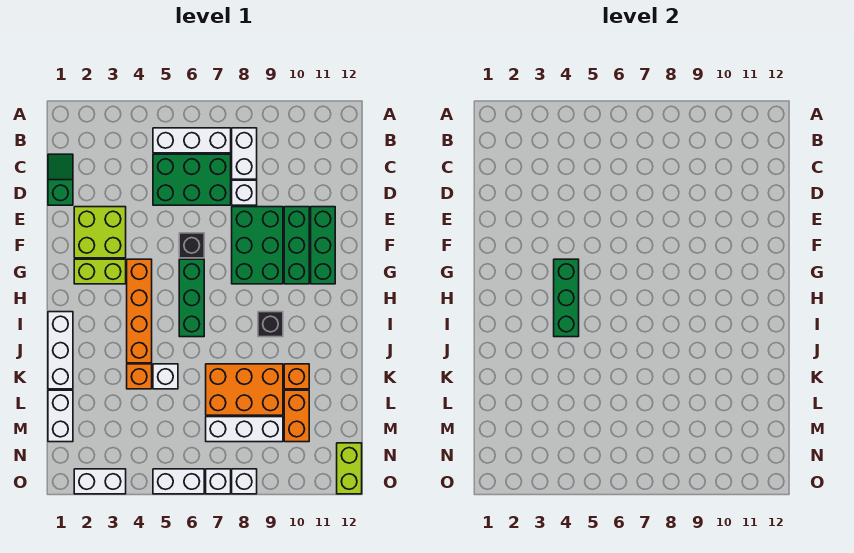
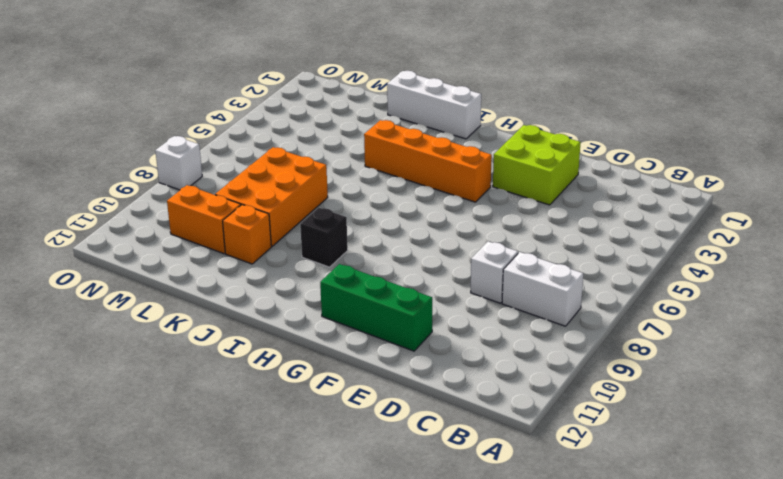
none -> white brick B5:B7 level 1
none -> green slope C1:D1 level 1 top D
none -> green brick C5:D7 level 1

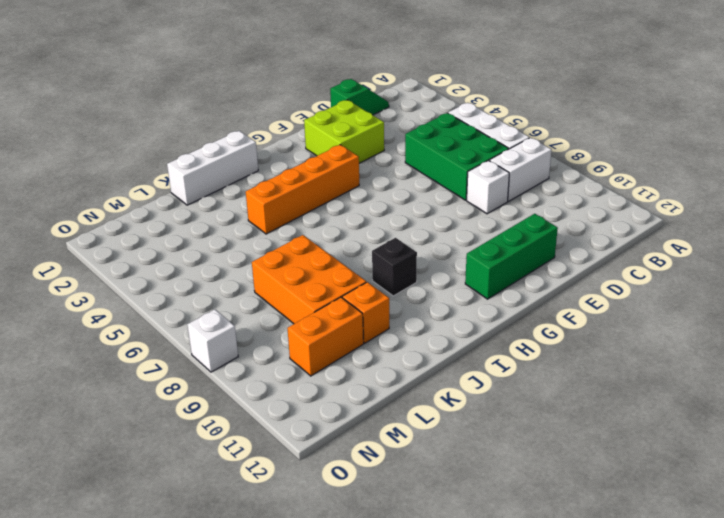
none -> green brick E8:G9 level 1
none -> green brick E10:G10 level 1
none -> black brick F6 level 1

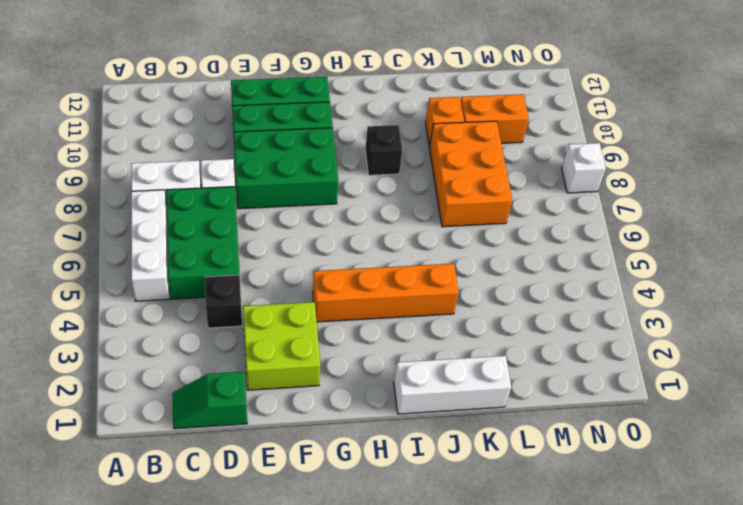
black brick D4 level 1 -> black brick F6 level 1
none -> lime brick G2:G3 level 1
none -> green brick G6:I6 level 1
none -> orange brick K4 level 1

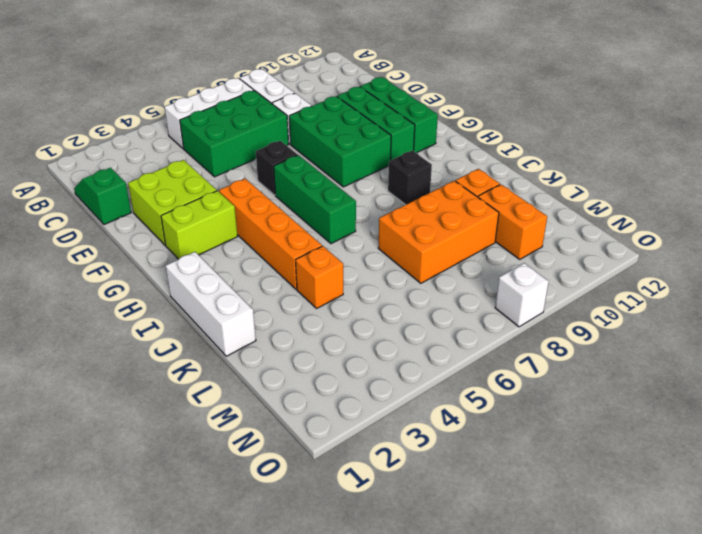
none -> white brick K5 level 1
none -> white brick L1:M1 level 1
none -> white brick M7:M9 level 1

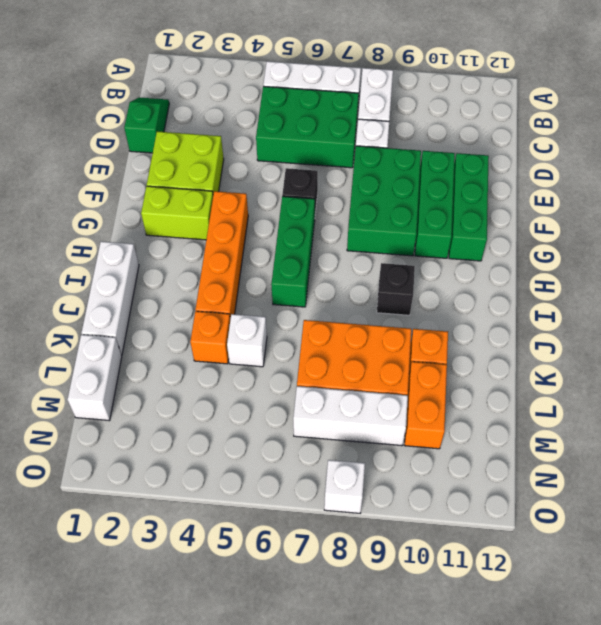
none -> lime brick N12:O12 level 1
none -> white brick O2:O3 level 1
none -> white brick O5:O6 level 1

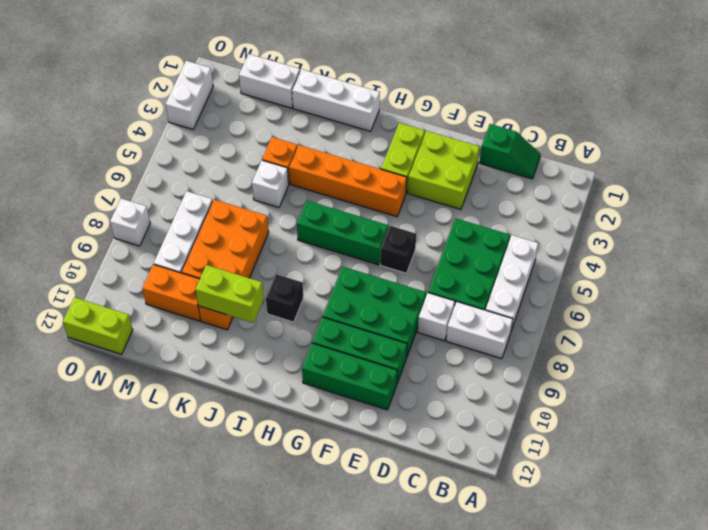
lime brick J10:K10 level 2 -> none
none -> white brick O5:O6 level 1
none -> white brick O7 level 1
none -> green brick G4:I4 level 2

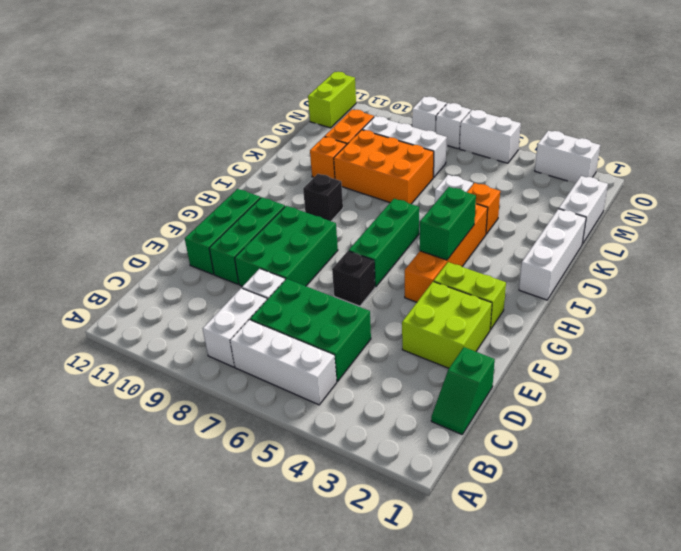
green brick H4:I4 level 2 -> green brick G4:I4 level 2

